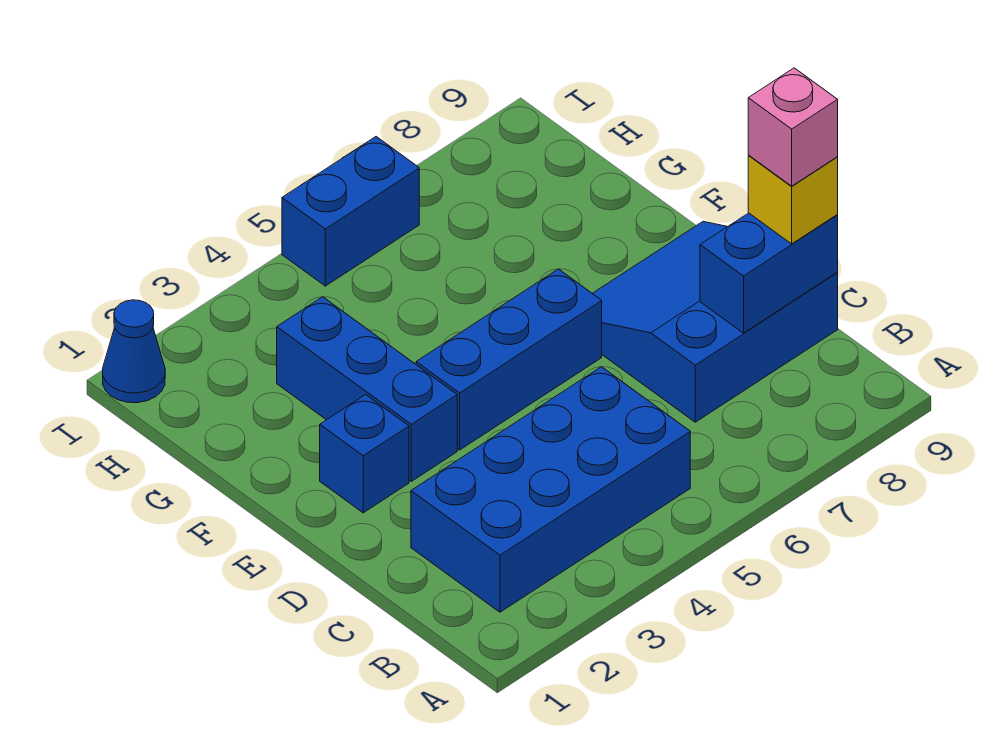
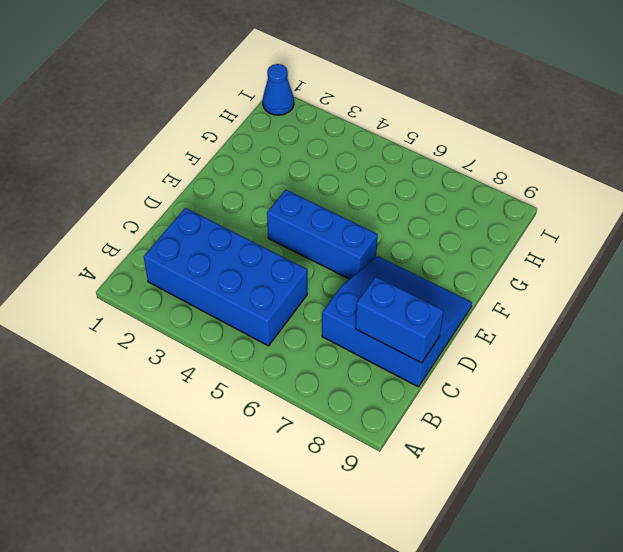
none -> blue brick E2 level 1
none -> blue brick E3:G3 level 1

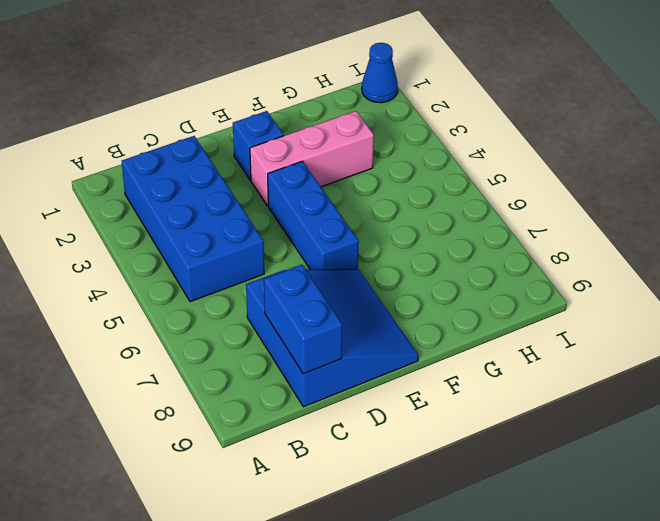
pink brick E3:G3 level 1 -> blue brick E3:G3 level 1
none -> blue brick I5:I6 level 1
none -> yellow brick C9 level 3

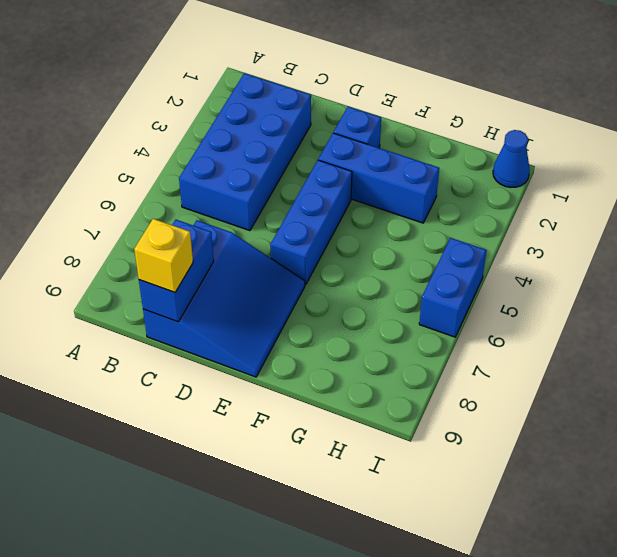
none -> pink brick C9 level 4

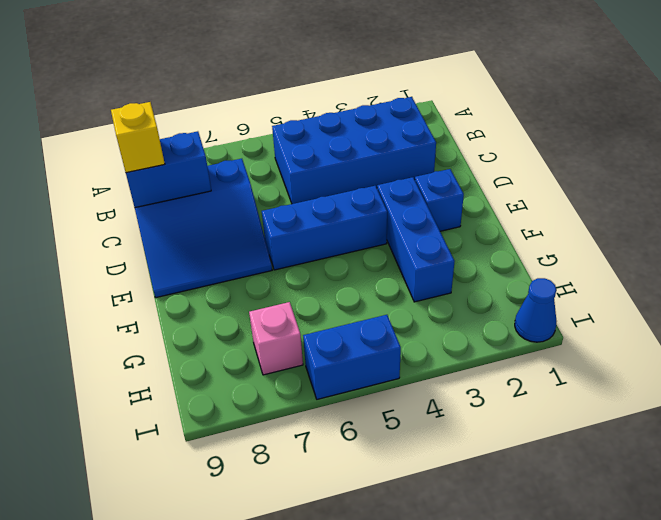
pink brick H7 level 1 -> pink brick C9 level 4

